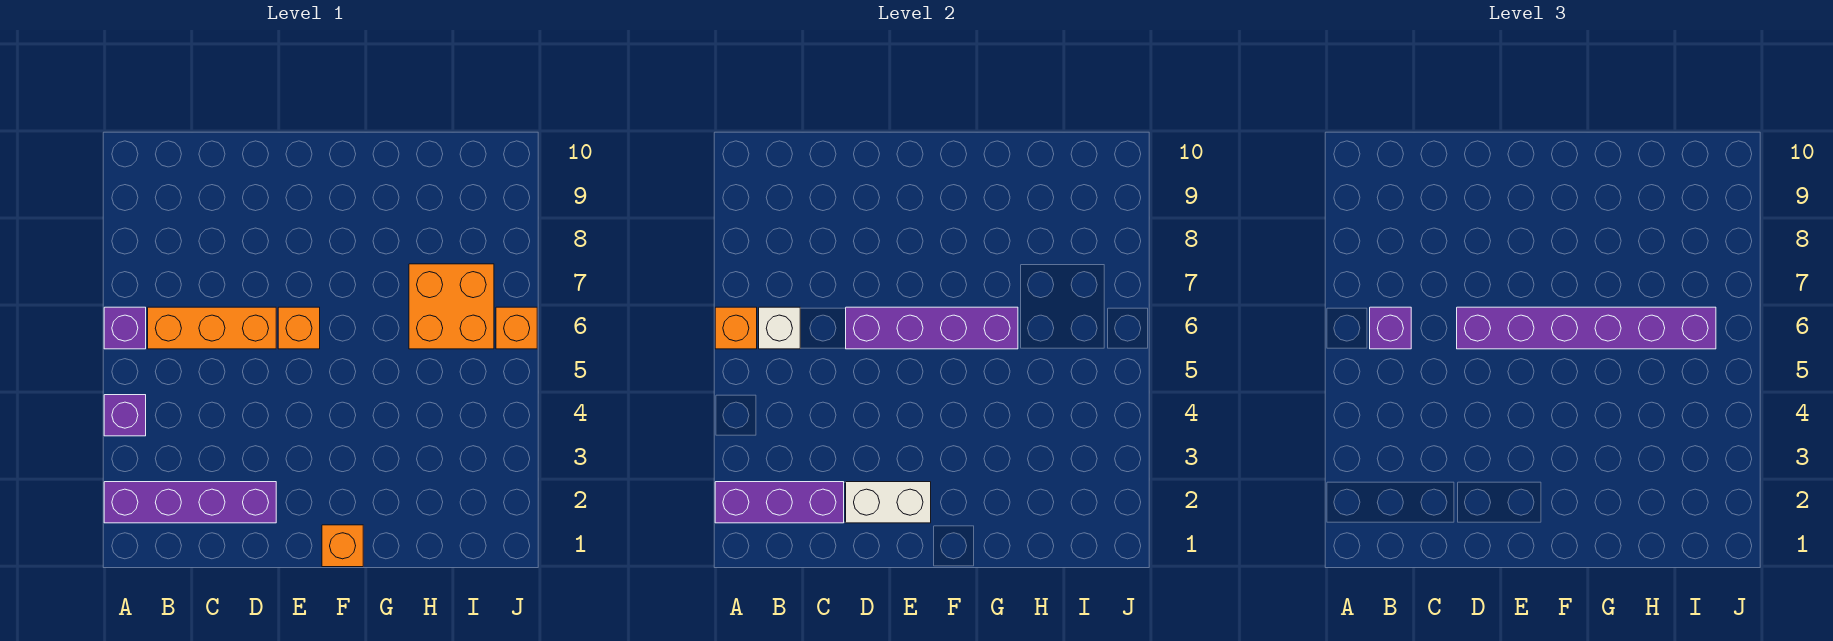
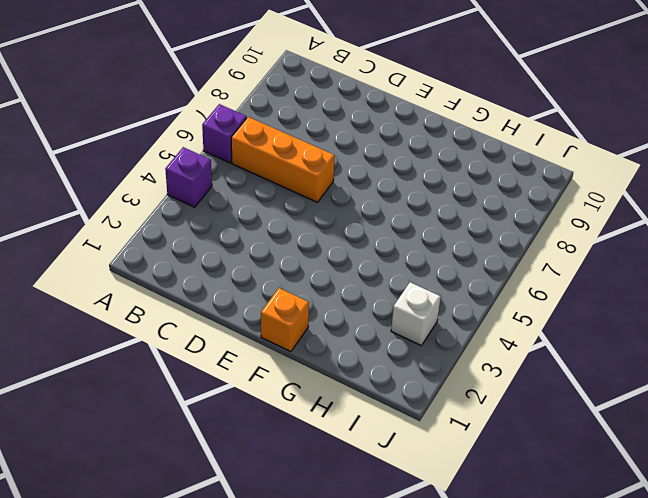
white brick I3 level 1 -> white brick B6 level 2
none -> purple brick A2:D2 level 1
none -> orange brick E6 level 1
none -> orange brick H6:I7 level 1

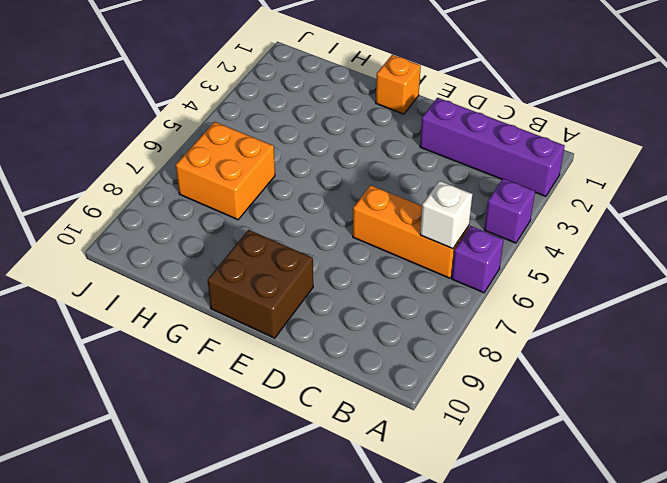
brown brick E9:F10 level 1 -> none
none -> orange brick E6 level 1
none -> orange brick J6 level 1
none -> purple brick A2:C2 level 2

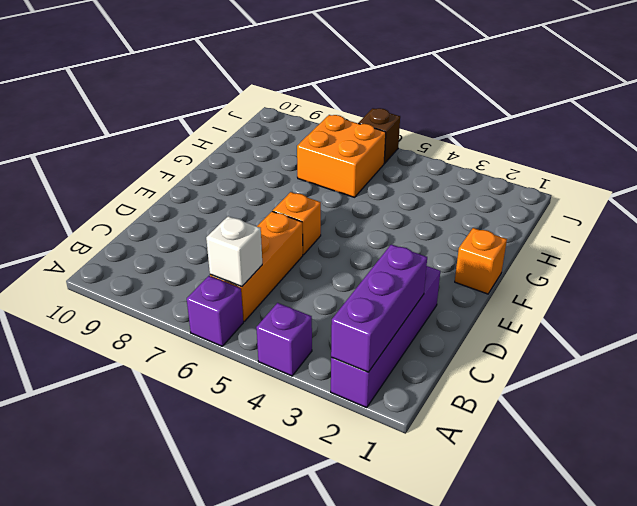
brown brick J6 level 1 -> orange brick J6 level 1
none -> orange brick A6 level 2
none -> white brick D2:E2 level 2
none -> purple brick D6:G6 level 2

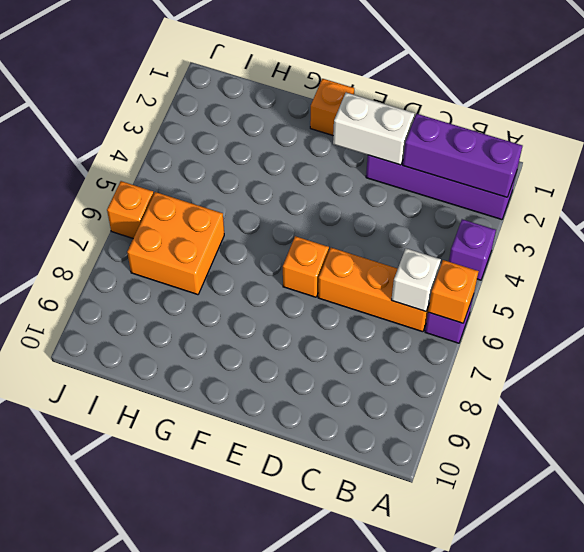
none -> purple brick D6:G6 level 2
none -> purple brick B6 level 3
none -> purple brick D6:I6 level 3

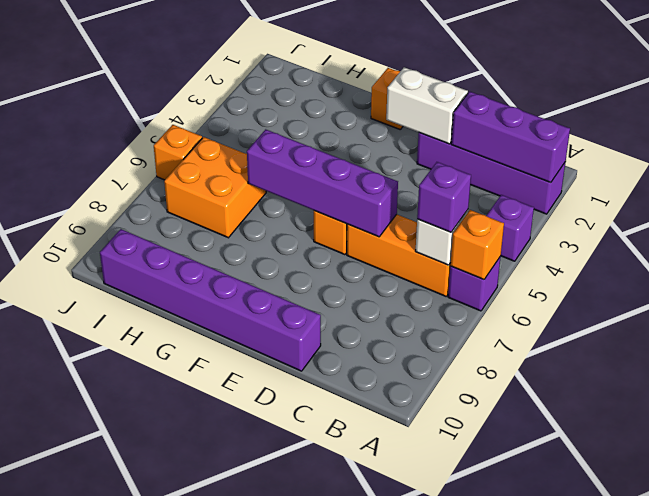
purple brick D10:I10 level 1 -> purple brick D6:I6 level 3

